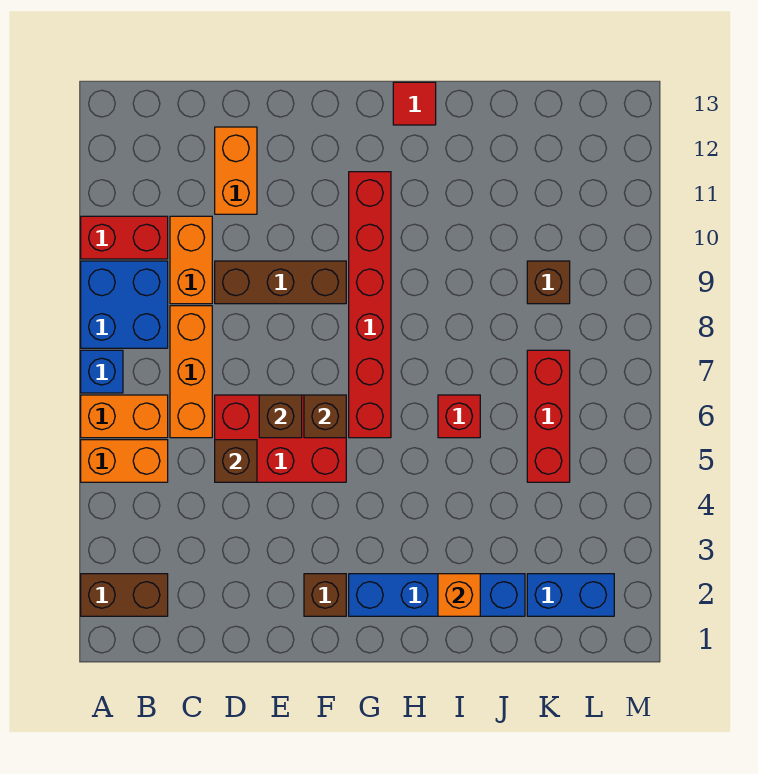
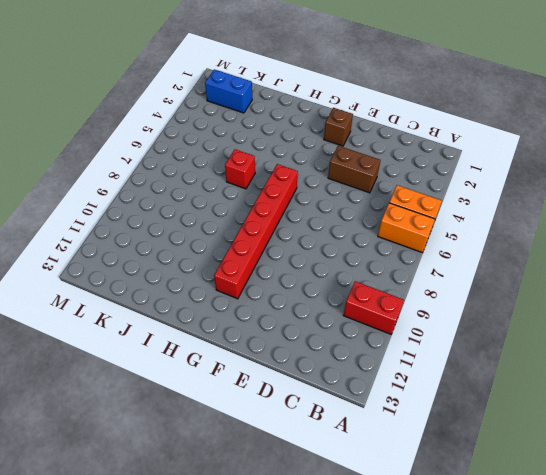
brown brick D4:E4 level 1 -> brown brick A2:B2 level 1
none -> blue brick A7 level 1
none -> blue brick A8:B9 level 1
none -> orange brick C6:C8 level 1

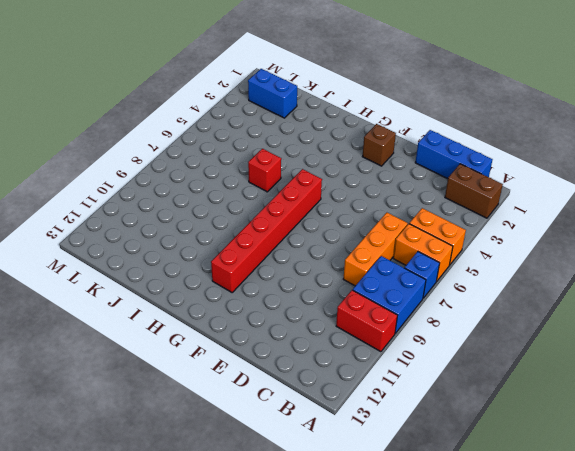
blue brick B1:D1 level 1 -> none
none -> orange brick C9:C10 level 1
none -> red brick D5:F6 level 1
none -> brown brick D9:F9 level 1

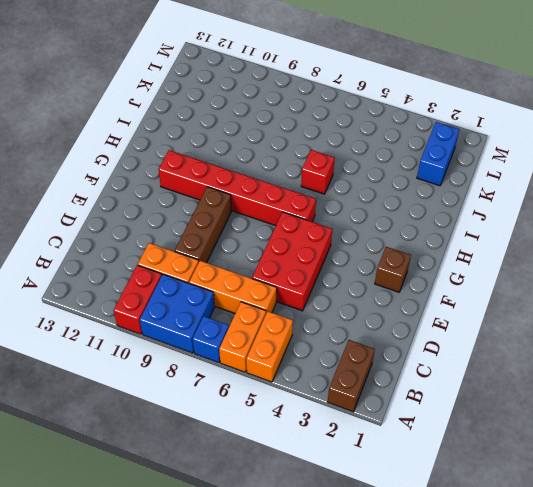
none -> orange brick D11:D12 level 1
none -> blue brick G2:J2 level 1
none -> red tile H13 level 1

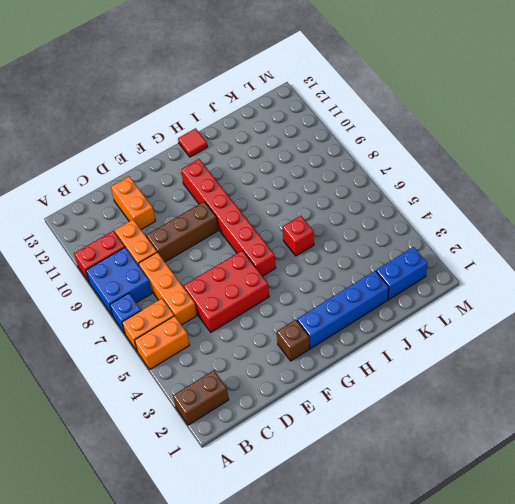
none -> red brick K5:K7 level 1
none -> brown brick K9 level 1
none -> brown brick D5 level 2

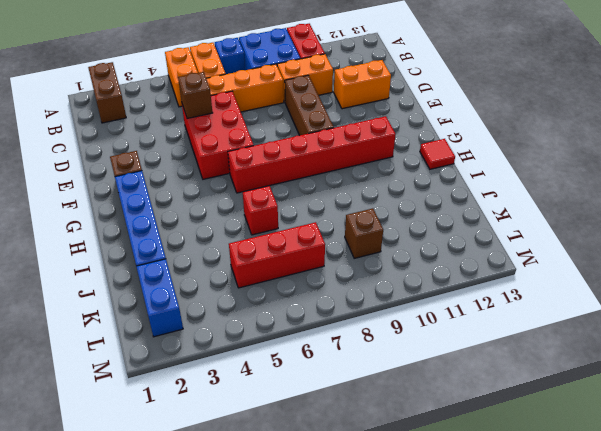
none -> brown brick E6 level 2
none -> brown brick F6 level 2
none -> orange brick I2 level 2

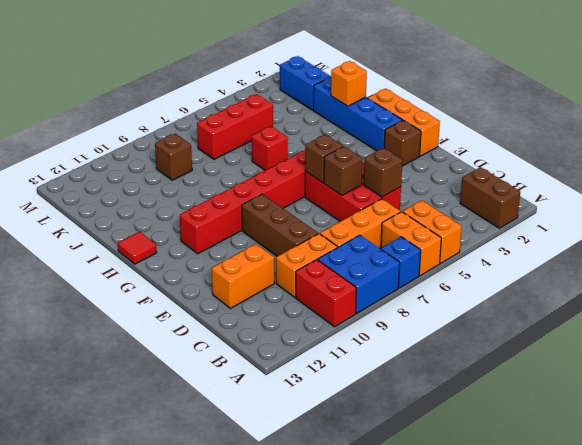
orange brick F1:H1 level 1 -> none

